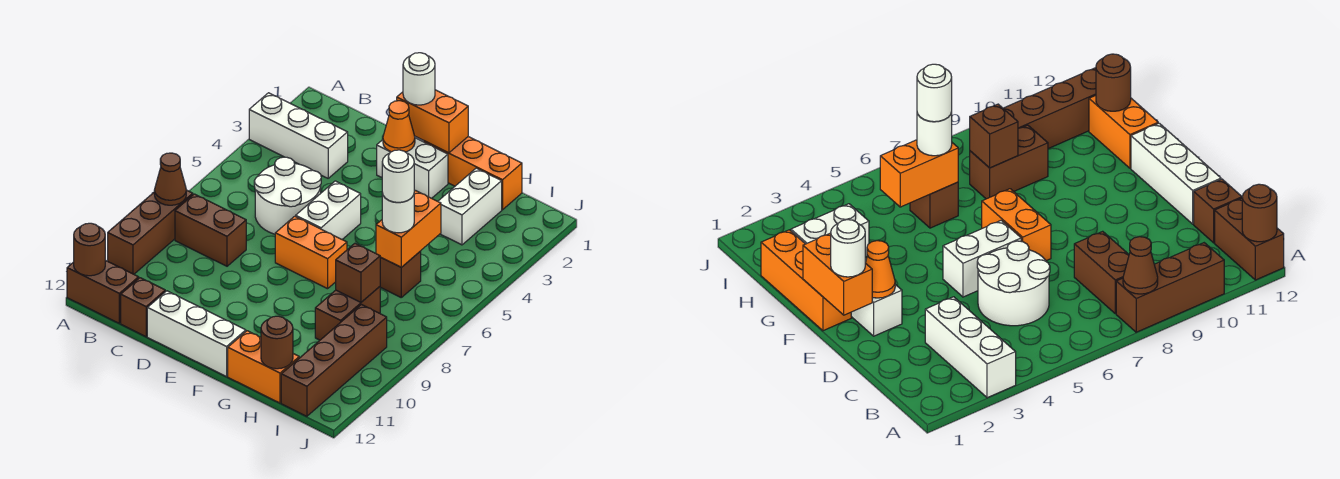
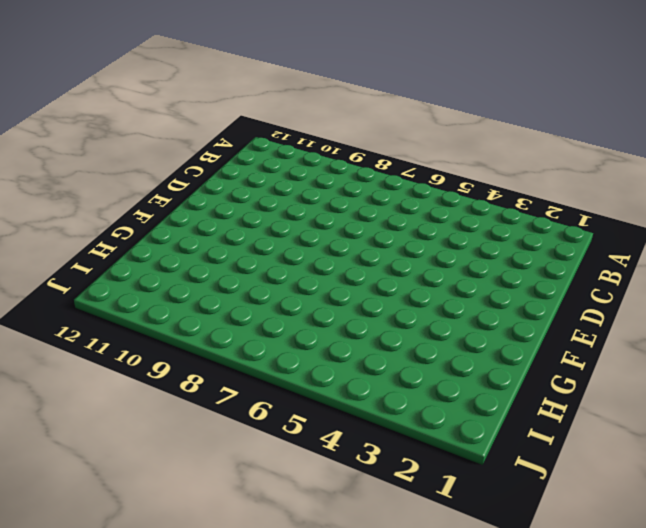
none -> white brick A3:C3 level 1
none -> brown brick A8:A10 level 1
none -> brown brick A12:B12 level 1

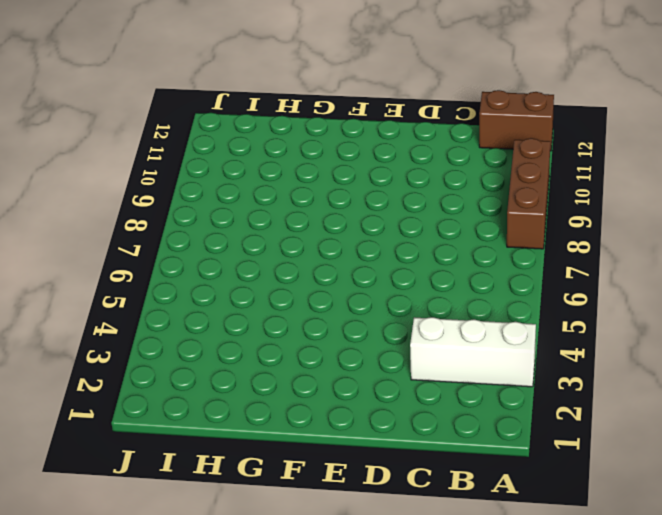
none -> brown brick B8:C8 level 1
none -> white round brick C5:D6 level 1
none -> brown brick C12 level 1

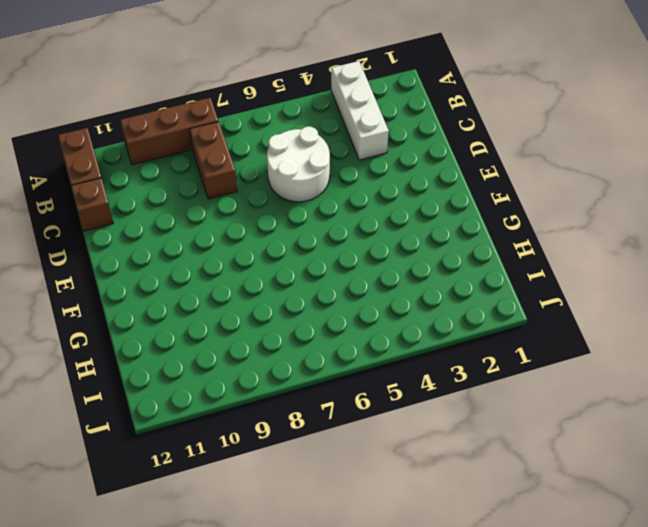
none -> white brick D12:F12 level 1
none -> white brick E2:F2 level 1
none -> white brick E5:E6 level 1

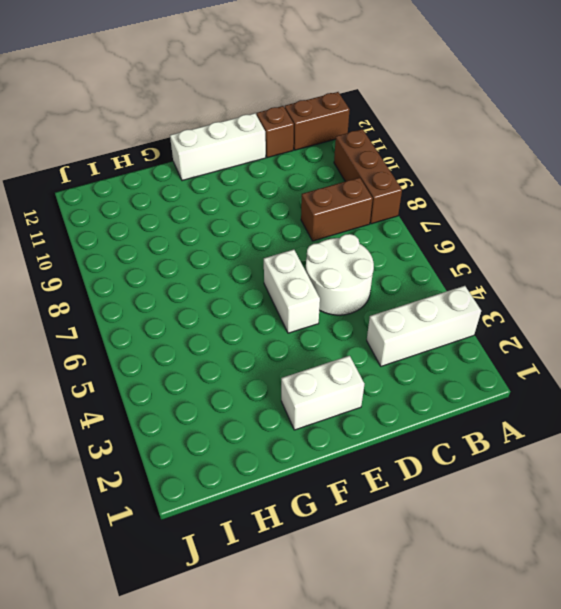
none -> orange brick E7:F7 level 1
none -> orange brick F1:H1 level 1
none -> orange brick G12:H12 level 1

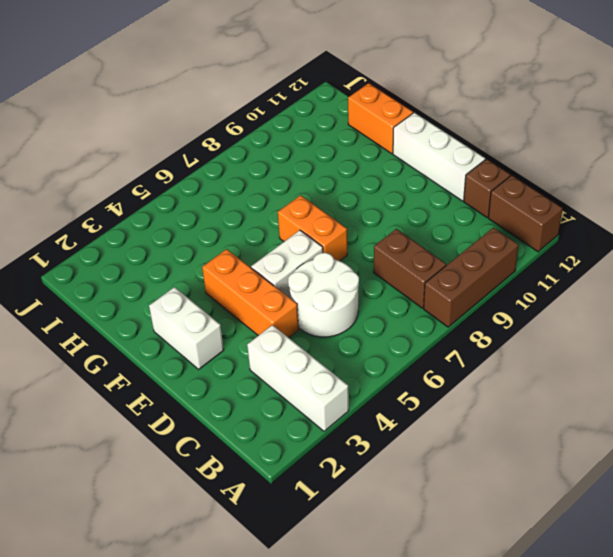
orange brick D4:F4 level 1 -> orange brick F1:H1 level 1
none -> white brick H2:H3 level 1
none -> brown brick H6 level 1
none -> brown brick H8:H9 level 1

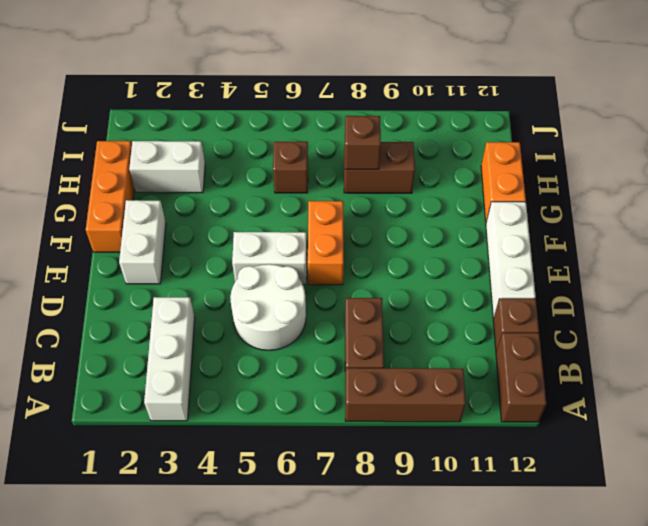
none -> brown brick I9:I12 level 1
none -> brown cone A8 level 2
none -> brown round brick A12 level 2

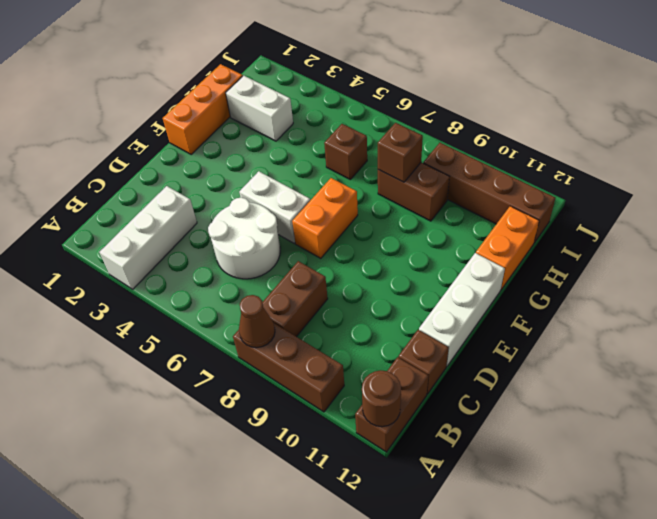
none -> white brick E2:F2 level 1
none -> orange brick E1:F1 level 2
none -> orange cone E2 level 2

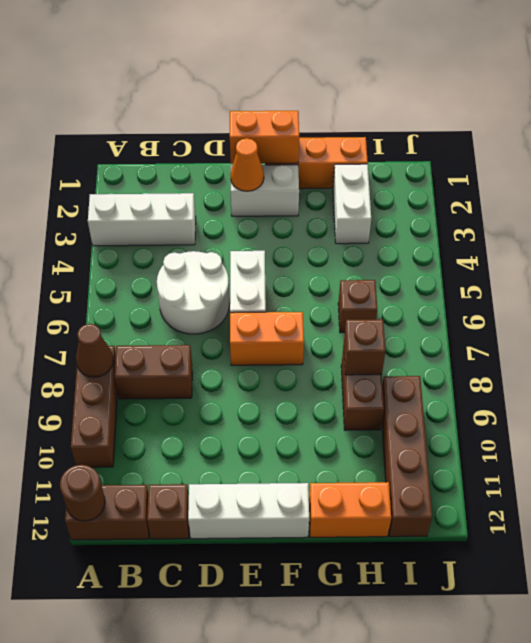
none -> orange brick H5:H6 level 2
none -> brown round brick H12 level 2
none -> white round brick E1 level 3

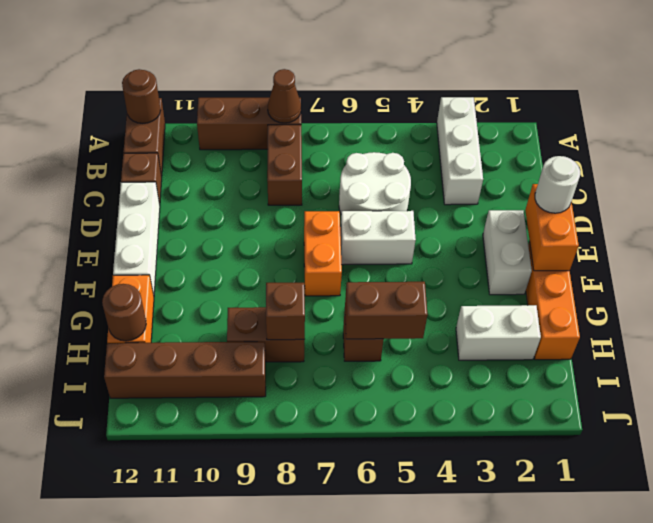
brown brick H5:H6 level 2 -> orange brick H5:H6 level 2
none -> orange cone E2 level 2
none -> white round brick H6 level 3
none -> white round brick H6 level 4

